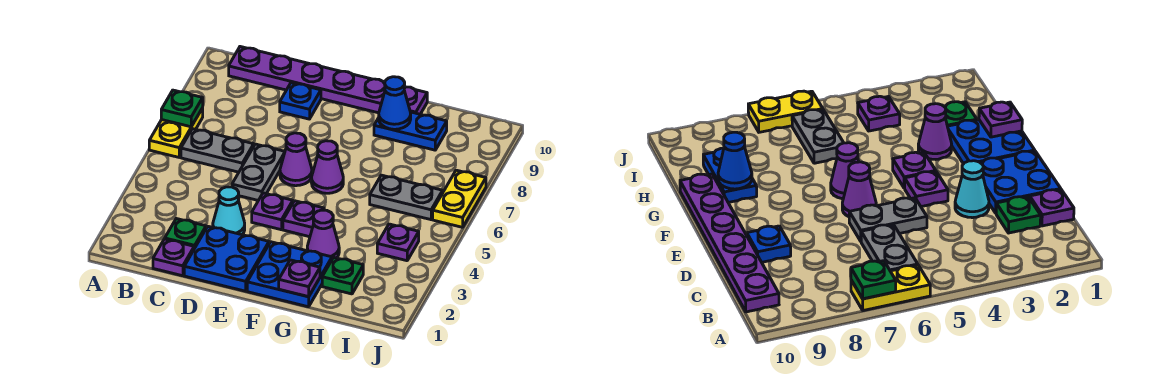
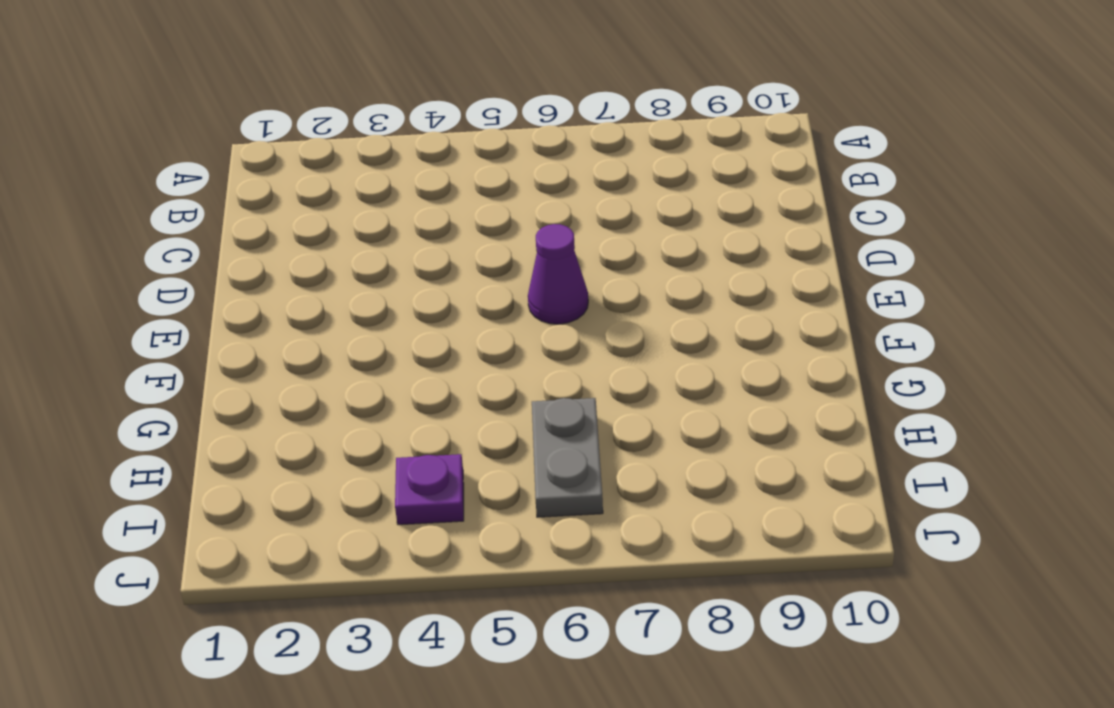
none -> yellow plate A6:A7 level 1
none -> grey plate B6:C6 level 1
none -> purple plate B10:G10 level 1

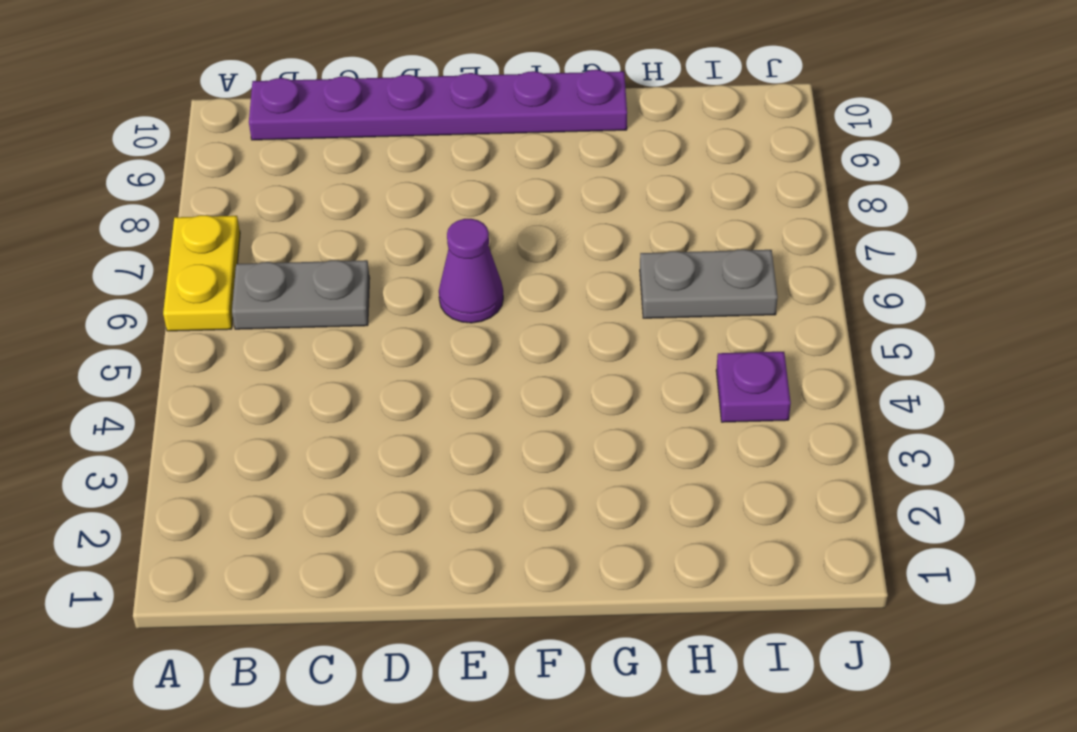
none -> purple plate C1 level 1
none -> green plate C2 level 1
none -> blue plate D1:E2 level 1

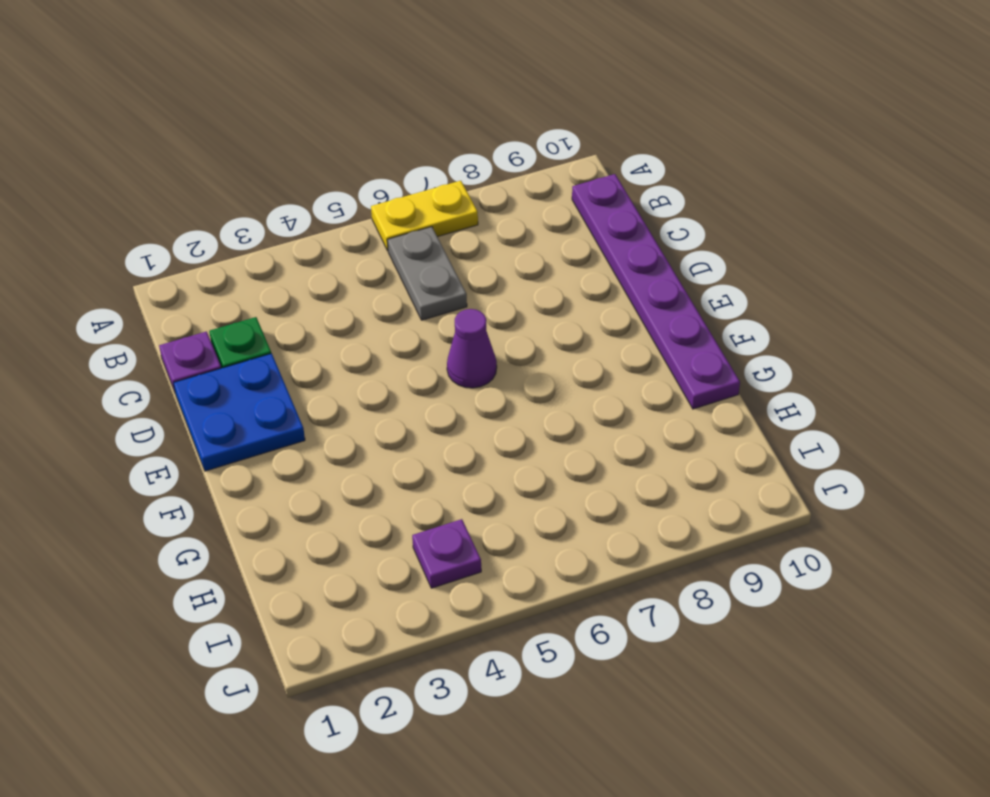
none -> cyan cone D3 level 1
none -> grey plate D5:D6 level 1
none -> blue plate D9 level 1

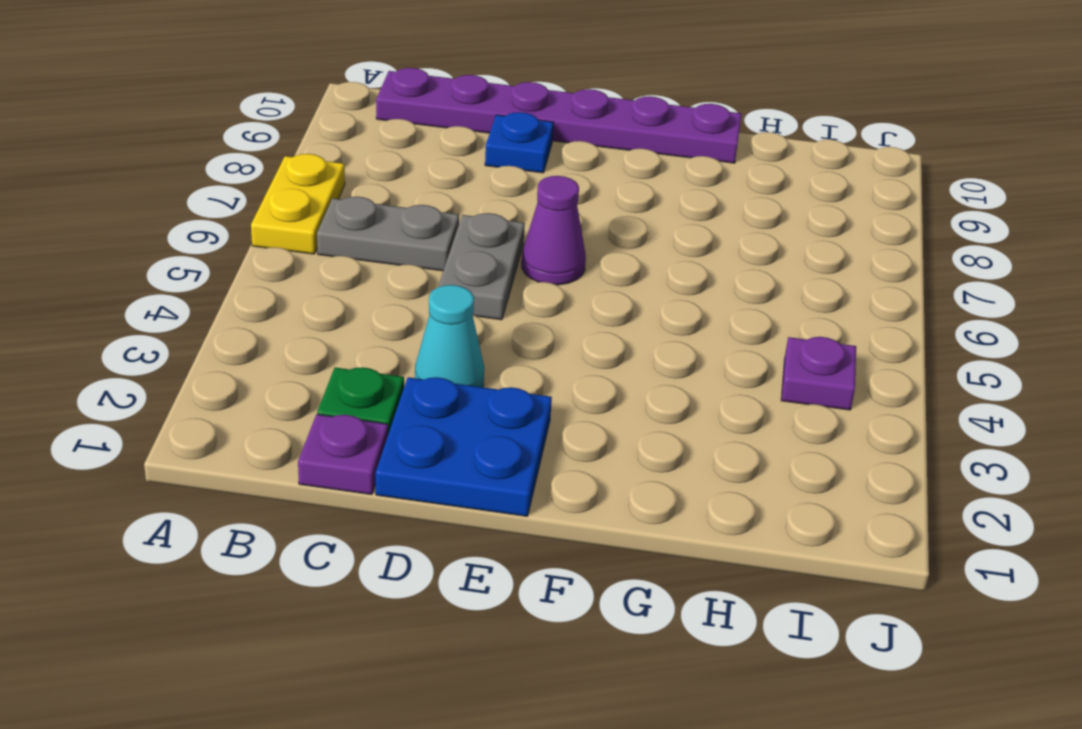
none -> purple plate E4 level 1
none -> blue plate F1:G2 level 1
none -> purple plate F4 level 1

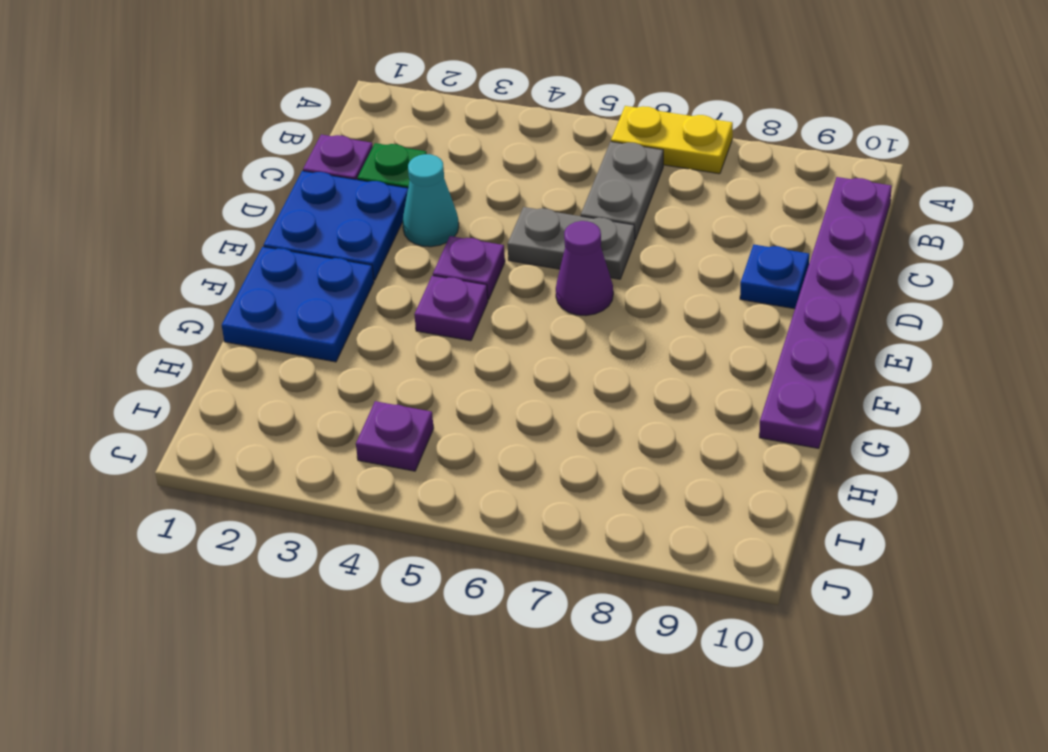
none -> purple cone F6 level 1
none -> purple cone G3 level 1
none -> blue plate G9:H9 level 1

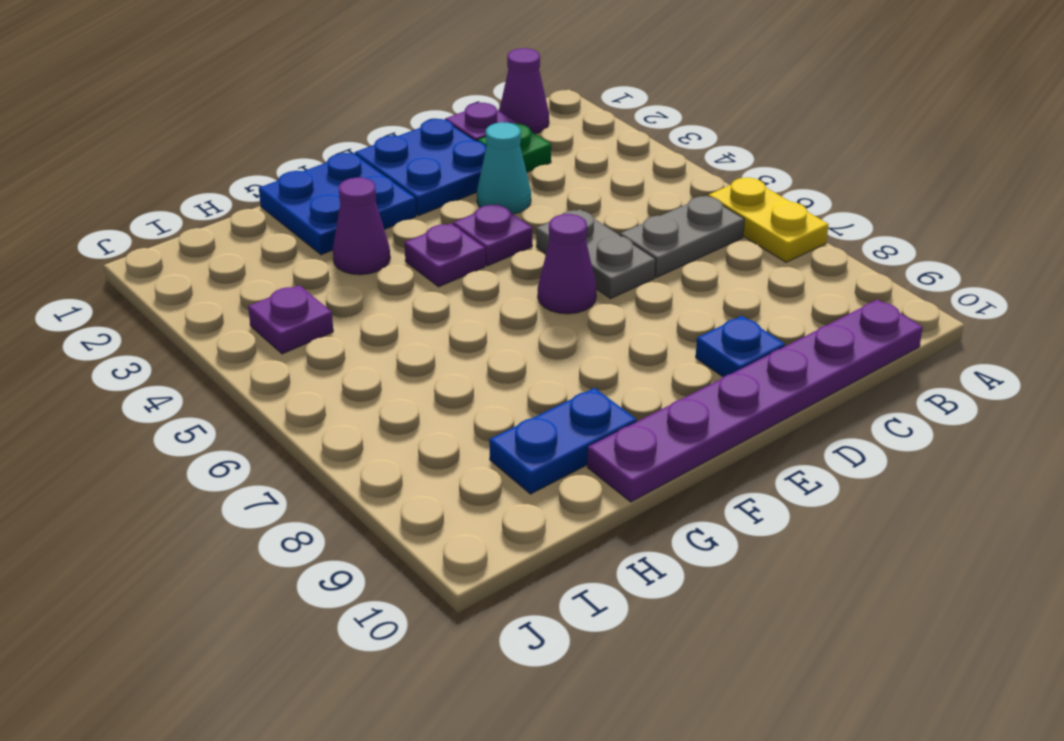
purple cone B1 level 1 -> purple cone F6 level 1
none -> green plate H2 level 1
none -> grey plate H6:I6 level 1
none -> yellow plate J6:J7 level 1

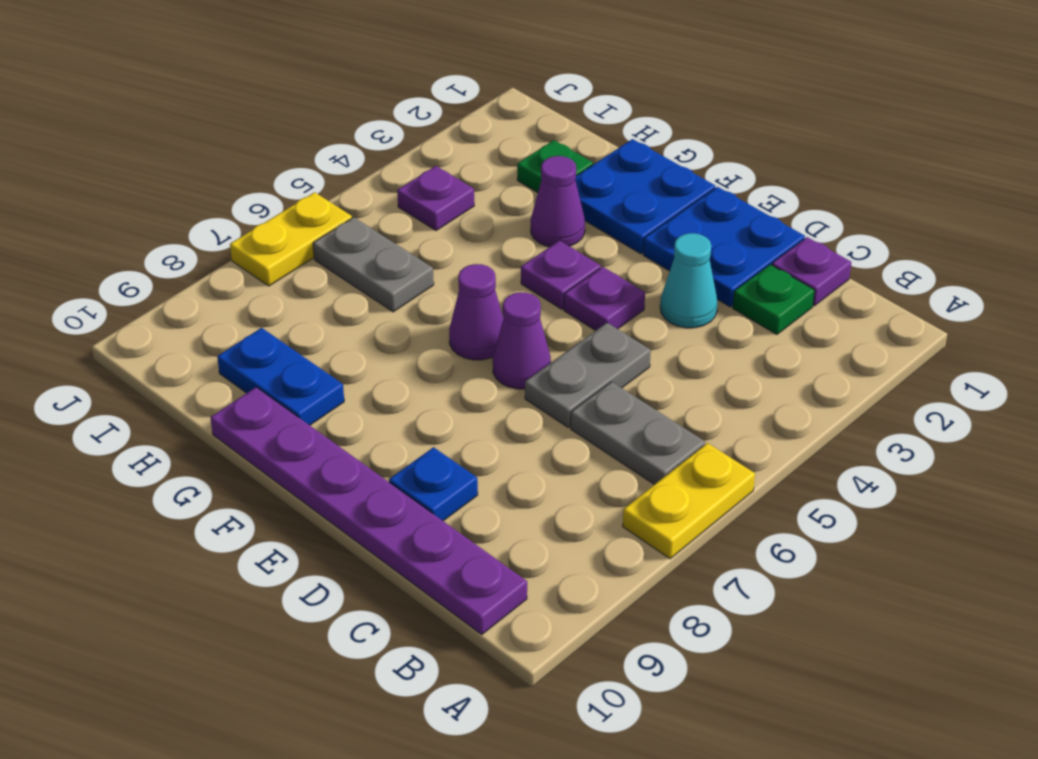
none -> green plate A7 level 2
none -> purple plate G1 level 2
none -> blue cone G9 level 2

